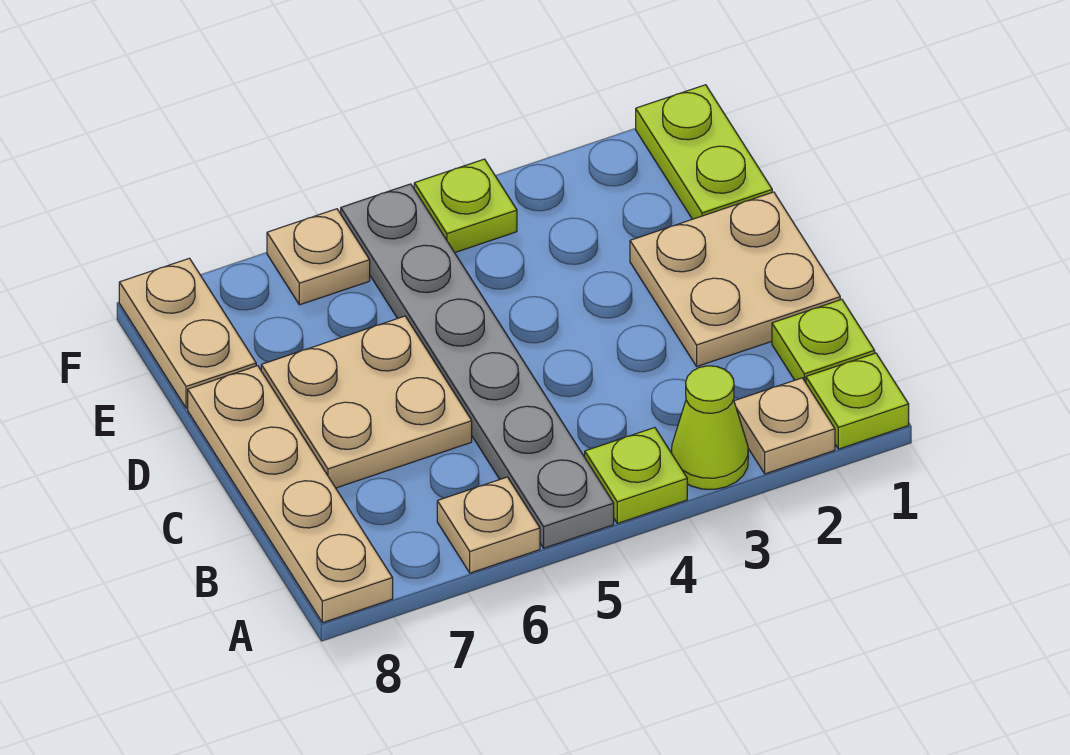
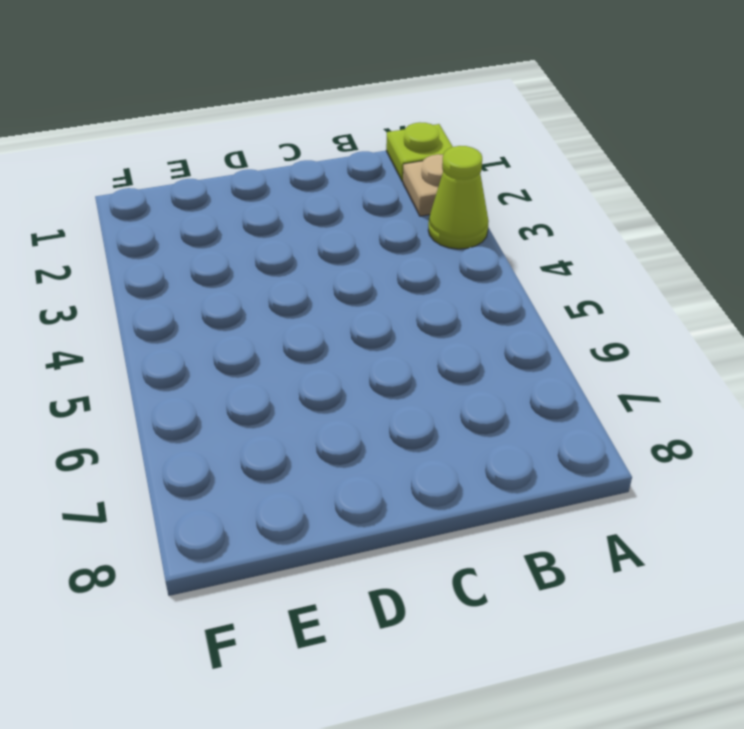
none -> lime plate A4 level 1
none -> grey plate A5:F5 level 1
none -> tan plate A6 level 1

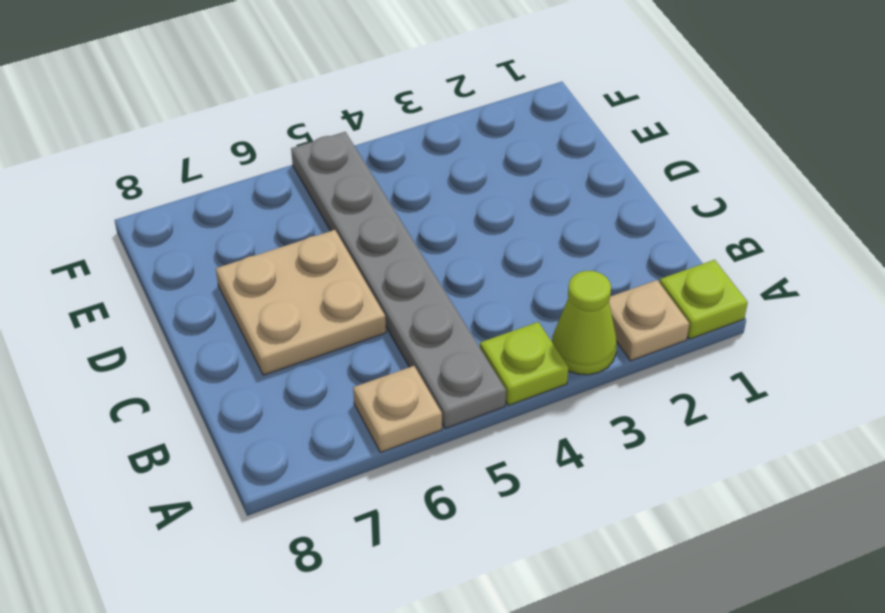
none -> tan plate A8:D8 level 1
none -> lime plate B1 level 1
none -> tan plate C1:D2 level 1

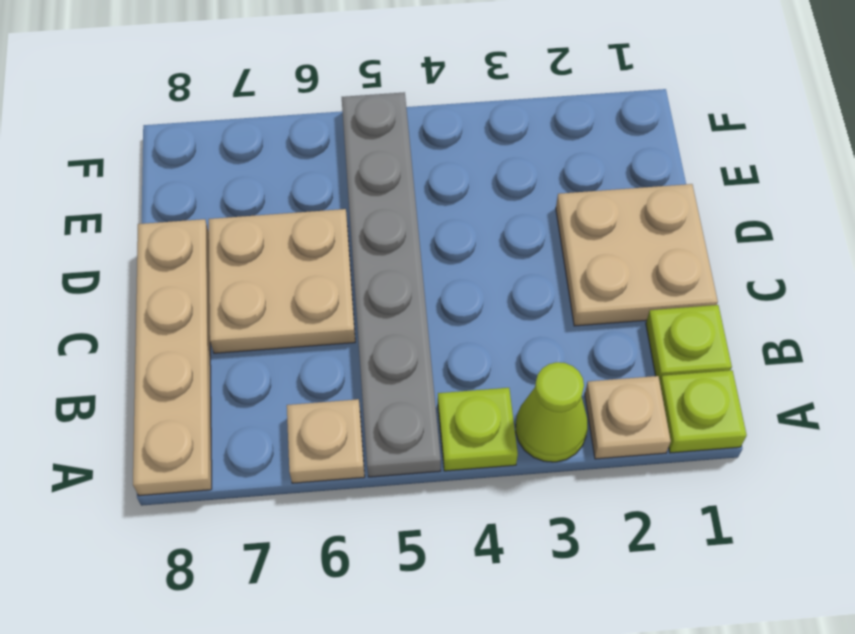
none -> lime plate E1:F1 level 1
none -> tan plate E8:F8 level 1
none -> lime plate F4 level 1

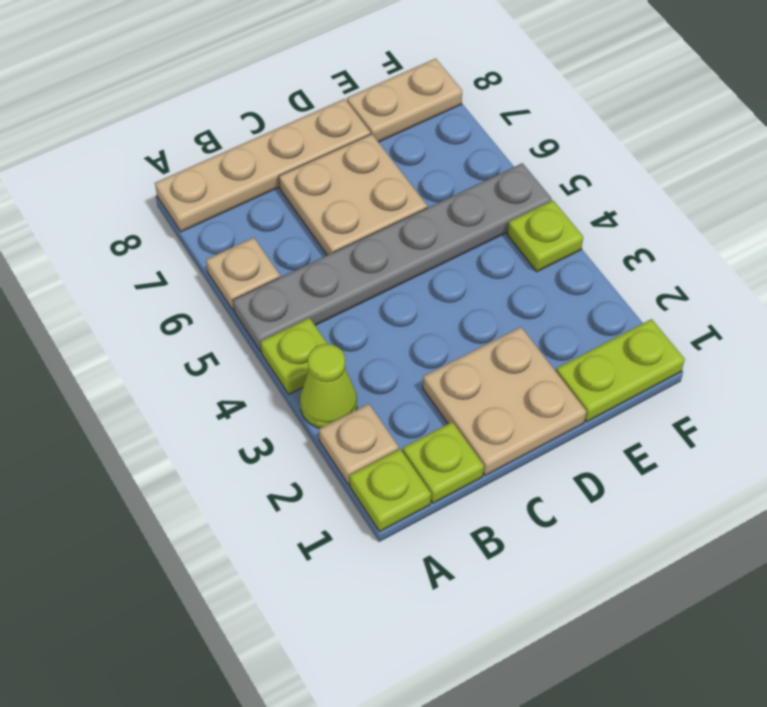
none -> tan plate F6 level 1

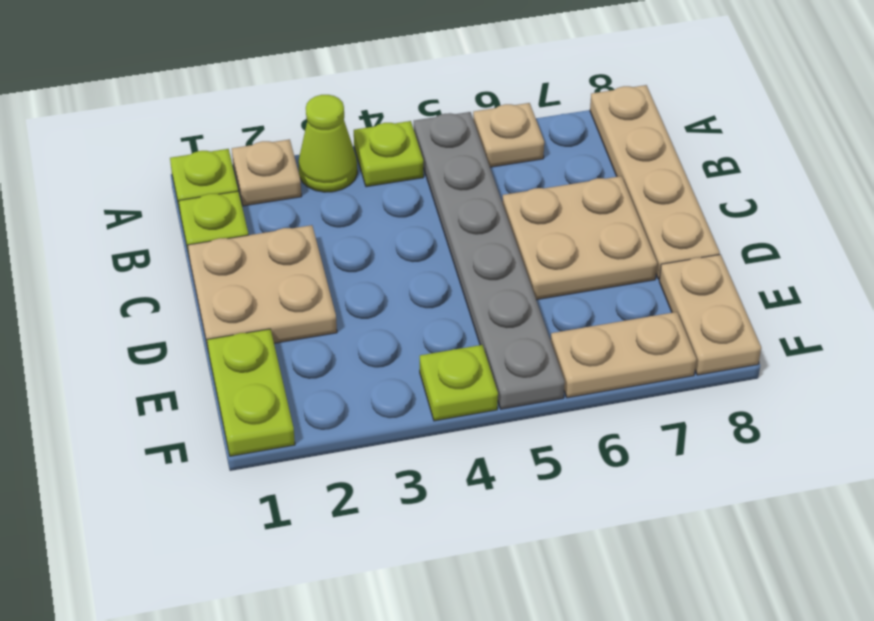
tan plate F6:F7 level 1 -> tan plate F6 level 1

